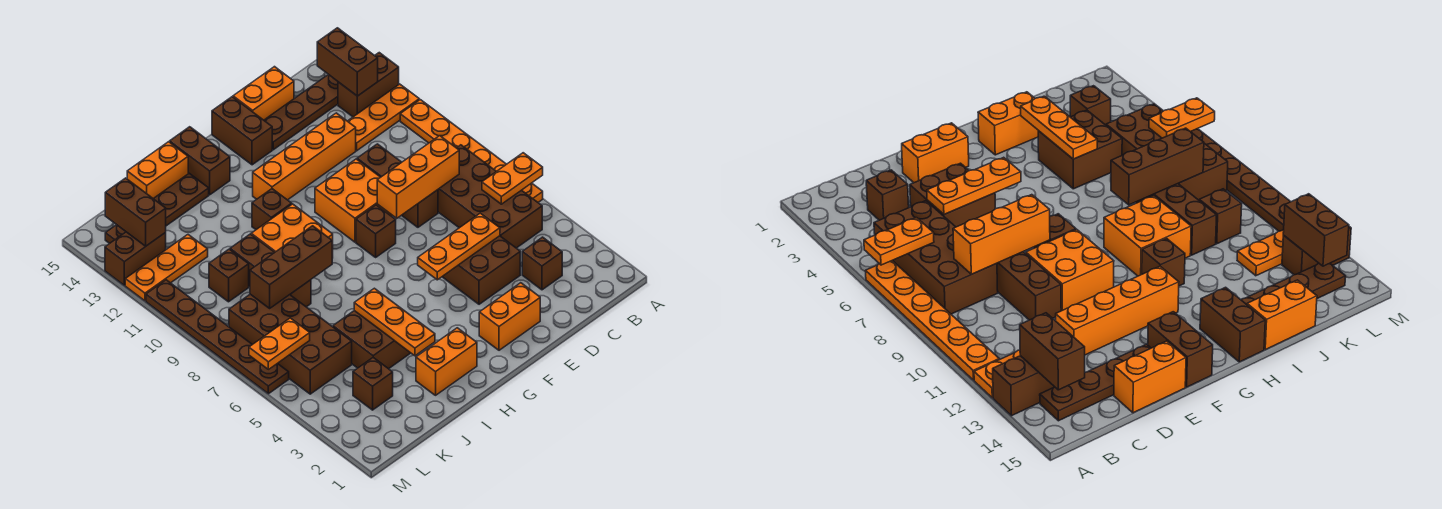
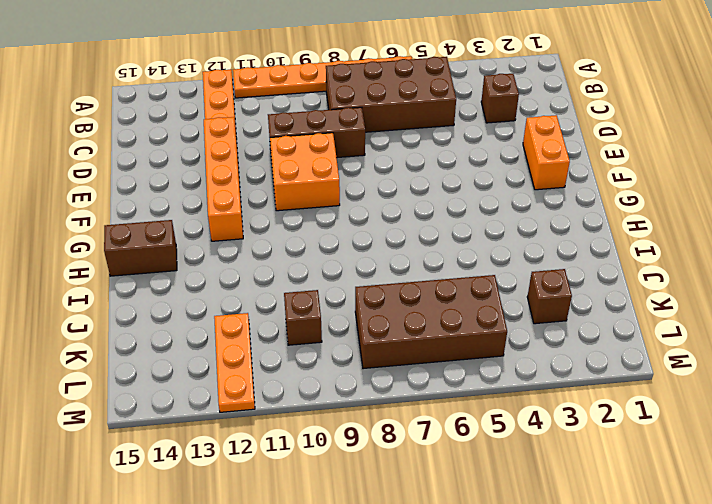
none -> brown brick A13:B13 level 1
none -> brown plate B14:E14 level 1
none -> brown brick D4:E5 level 1
none -> orange brick D15:E15 level 1

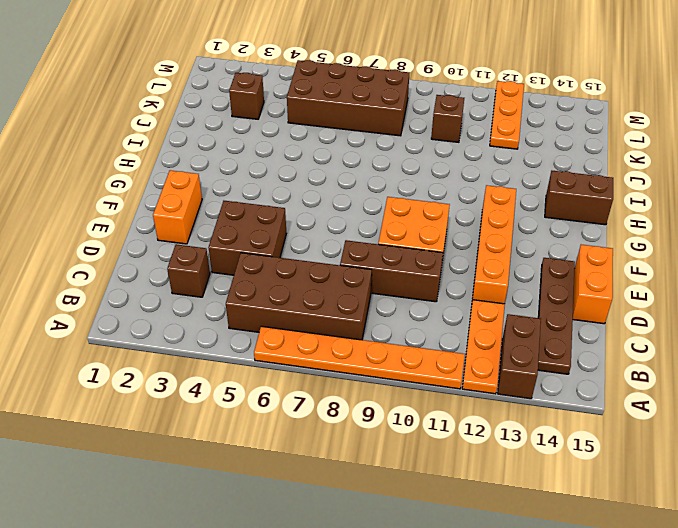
none -> brown brick F8 level 1
none -> brown brick F14:F15 level 1
none -> orange brick H2:I2 level 1
none -> orange brick H9:I10 level 1

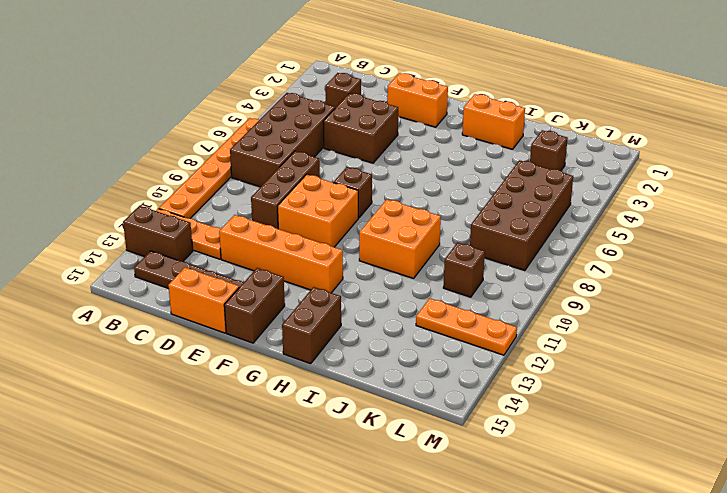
none -> brown brick H11 level 1
none -> brown brick I4:J5 level 1
none -> brown plate I14:L14 level 1
none -> orange brick I15:J15 level 1

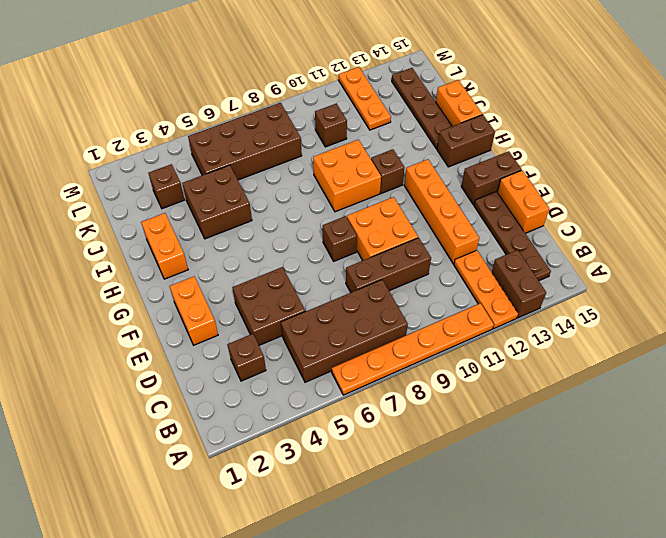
none -> brown brick J8:J10 level 1
none -> brown brick L13:M13 level 1
none -> brown plate M6:M11 level 1
none -> orange plate A6:B6 level 2

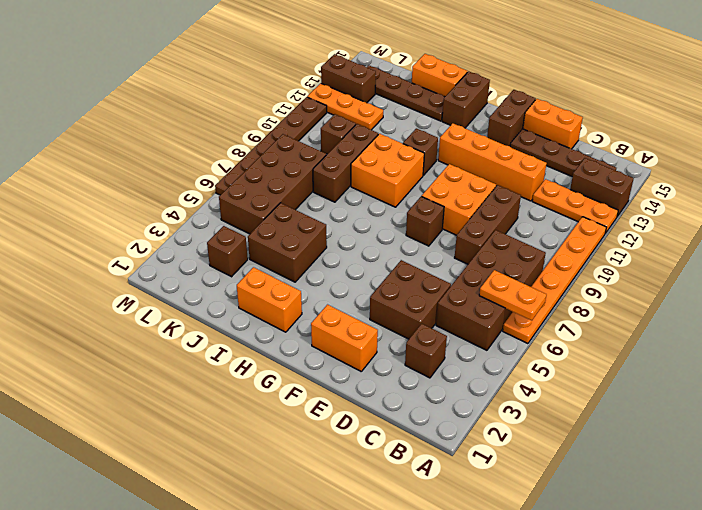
none -> brown brick B13:B14 level 2
none -> orange brick C8:E8 level 2
none -> orange plate D5:F5 level 2
none -> orange plate I3:I5 level 2

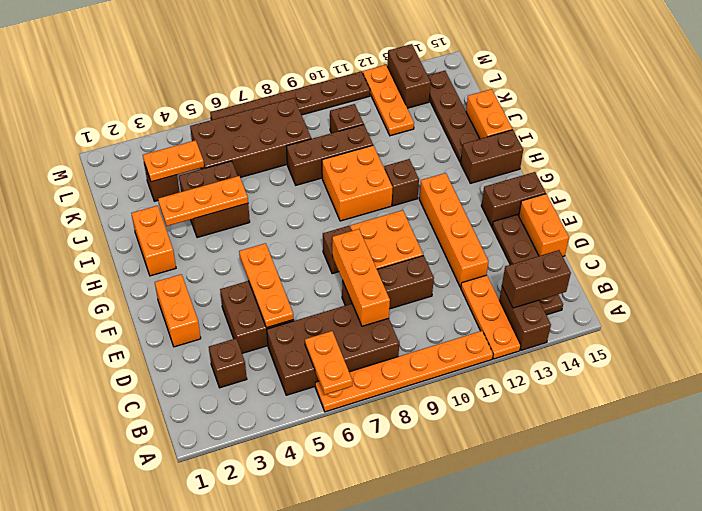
orange plate K3:K4 level 2 -> orange plate L6:M6 level 2
none -> brown brick I8:K8 level 2
none -> brown brick L13:L14 level 2

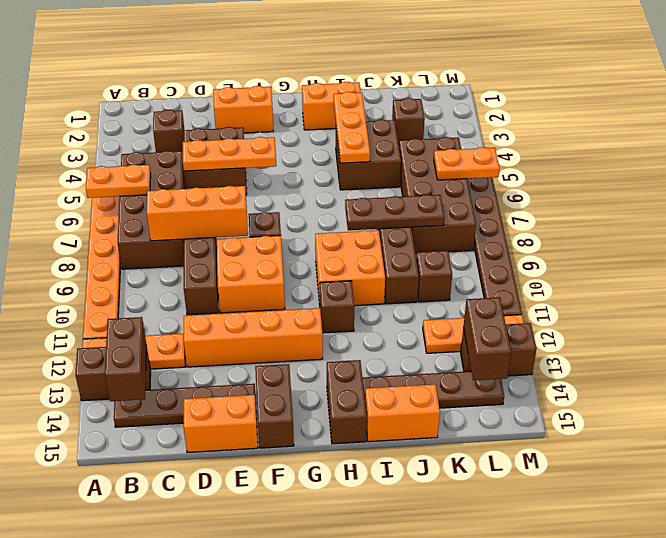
brown plate I8:K8 level 2 -> brown brick I8:K8 level 2

